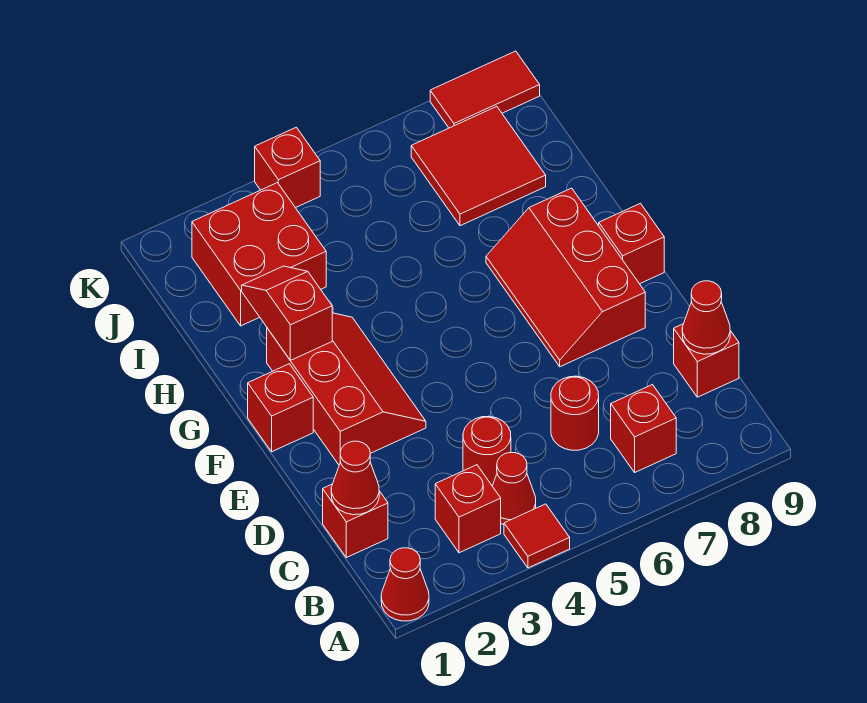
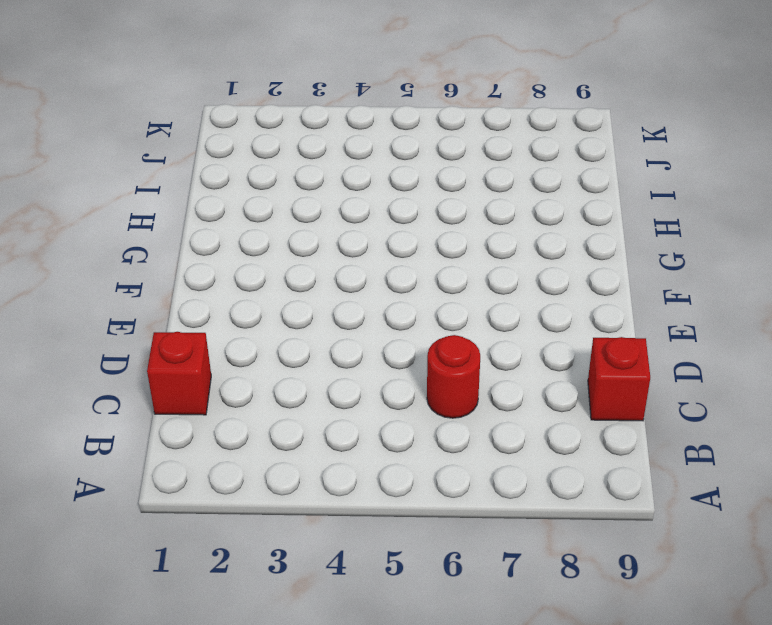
none -> red cone A1 level 1
none -> red tile A4 level 1
none -> red brick B3 level 1

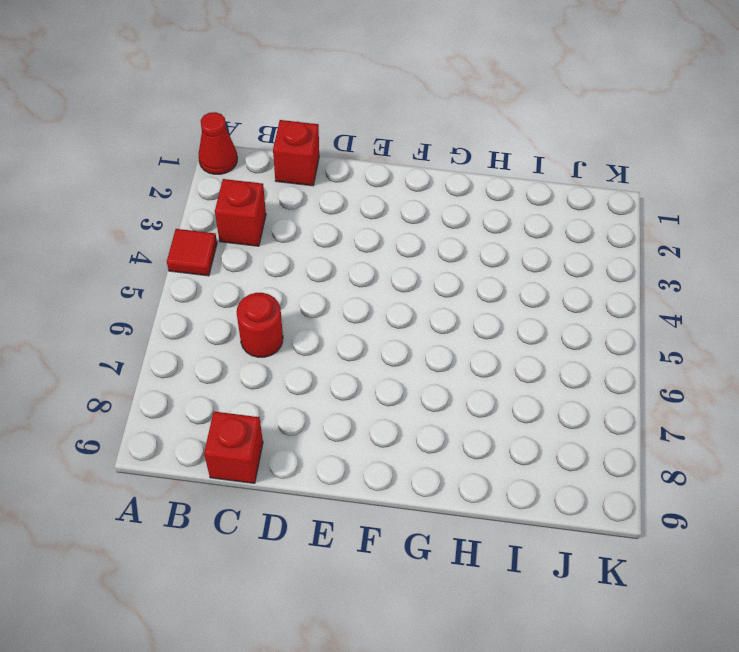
none -> red cone B4 level 1
none -> red brick B7 level 1
none -> red round brick C4 level 1

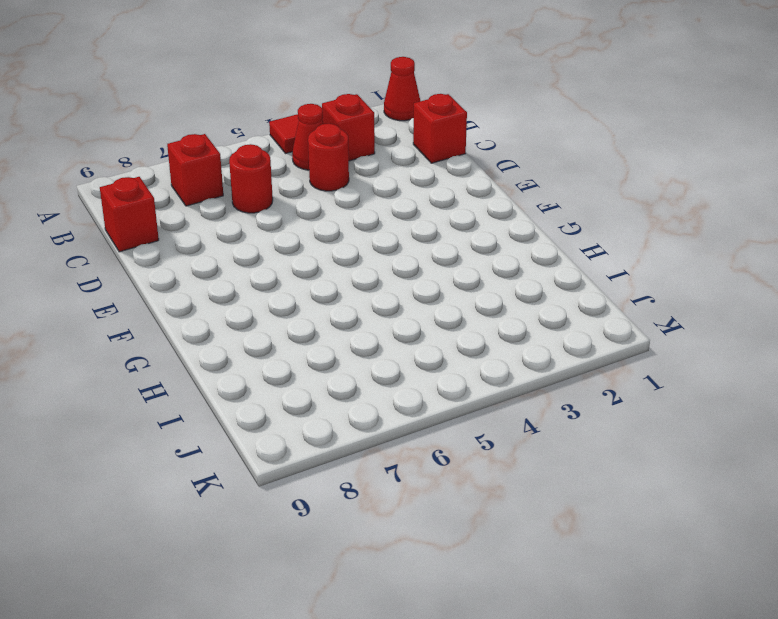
none -> red slope E2:G3 level 1 top 2
none -> red slope E7:G8 level 1 top 8
none -> red brick F1 level 1

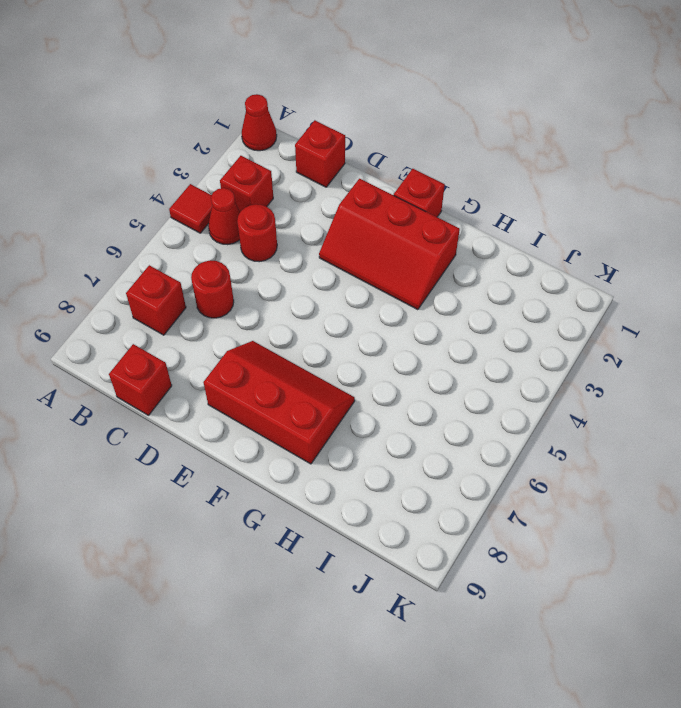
none -> red brick F9 level 1
none -> red brick I2:J3 level 1
none -> red tile I7:J8 level 1

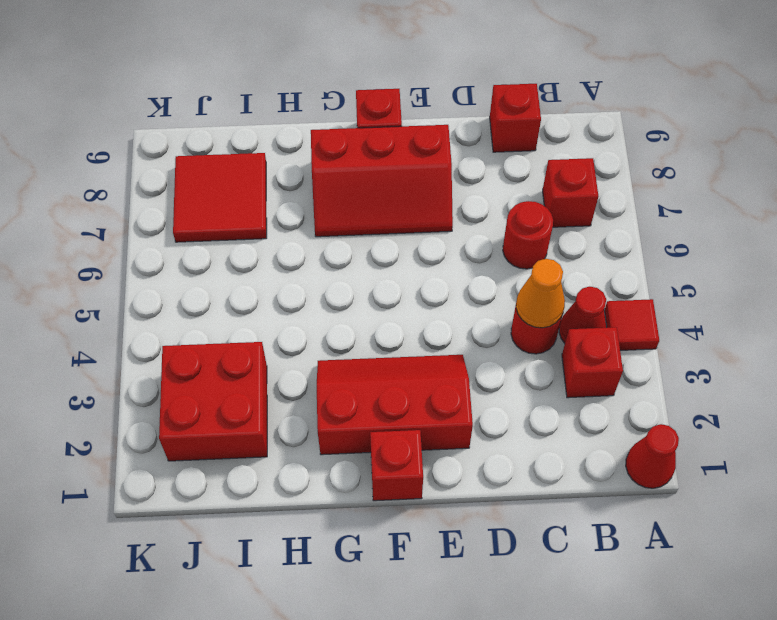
orange cone C4 level 2 -> none
none -> red brick C1 level 1
none -> red brick K4 level 1
none -> red tile K8:K9 level 1

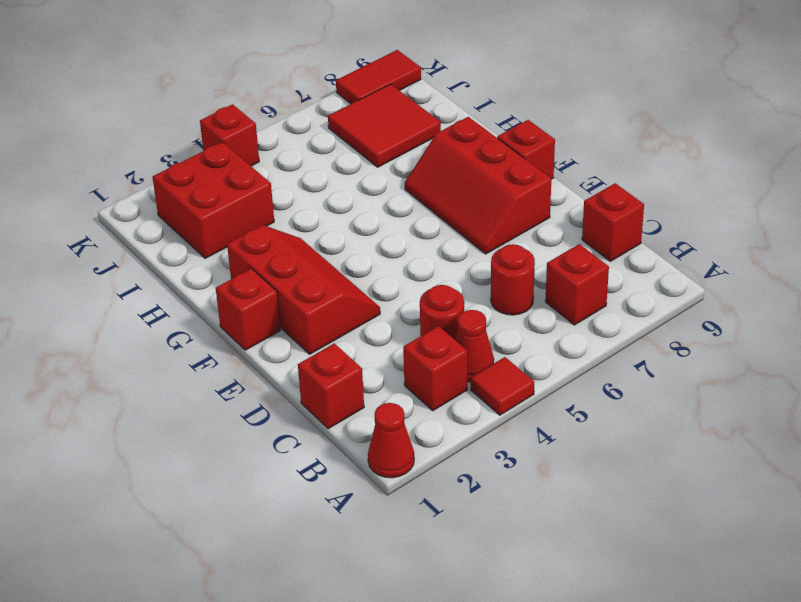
none -> red cone C1 level 2
none -> red cone C9 level 2
none -> red slope G2:H2 level 2 top G

